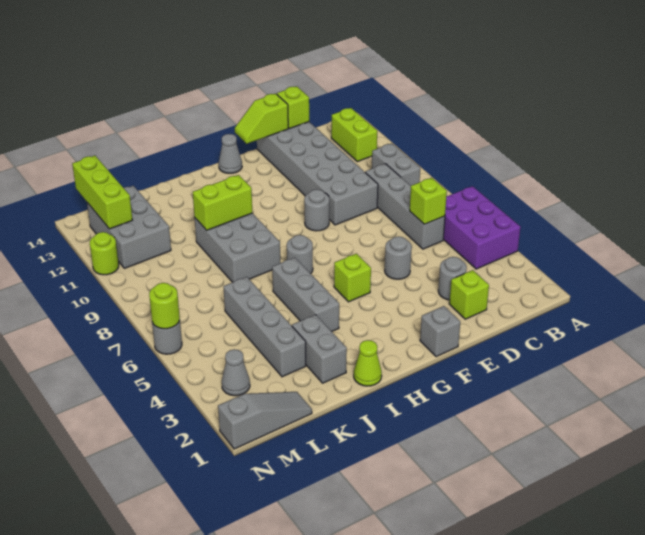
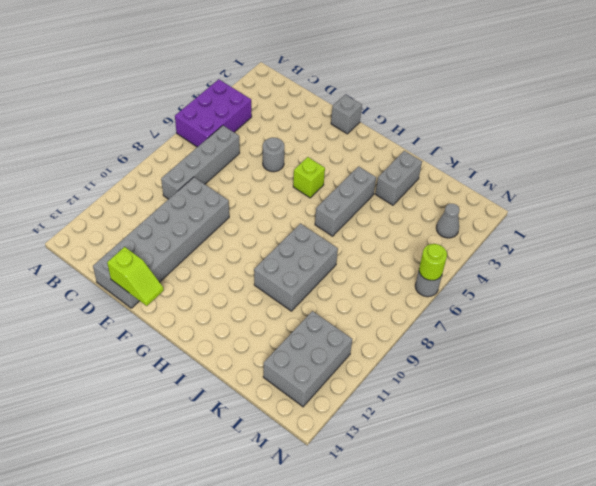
none -> grey brick B9:B10 level 1
none -> lime brick B12:B13 level 1
none -> lime brick D2 level 1

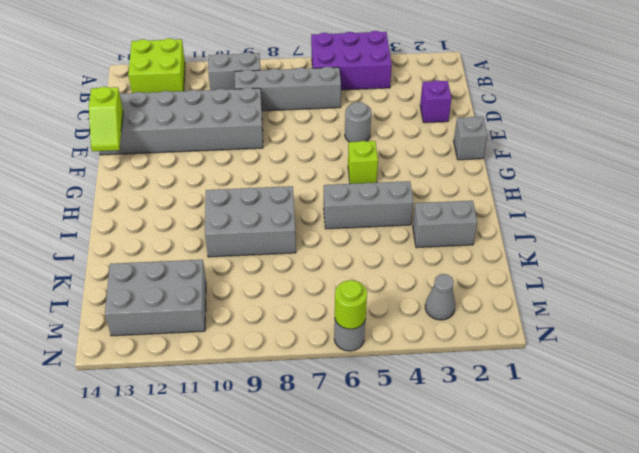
lime brick A12:B13 level 1 -> lime brick B12:B13 level 1
purple brick D2 level 1 -> lime brick D2 level 1
none -> grey round brick D3 level 1
none -> grey round brick F9 level 1
none -> grey cone G14 level 1

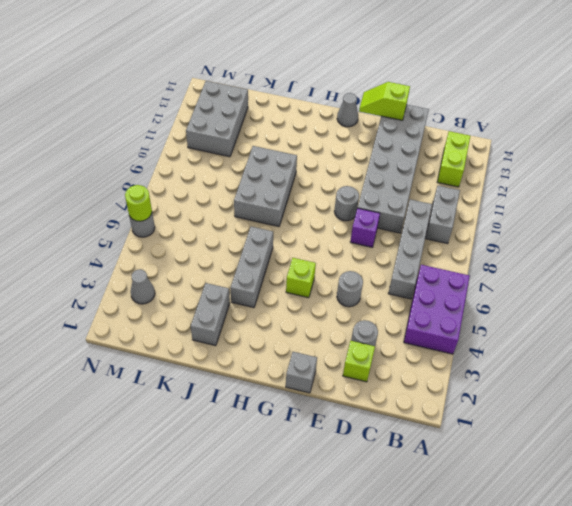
purple brick E8 level 1 -> none
none -> grey round brick H7 level 1
none -> lime cone I1 level 1
none -> grey brick K3:K6 level 1

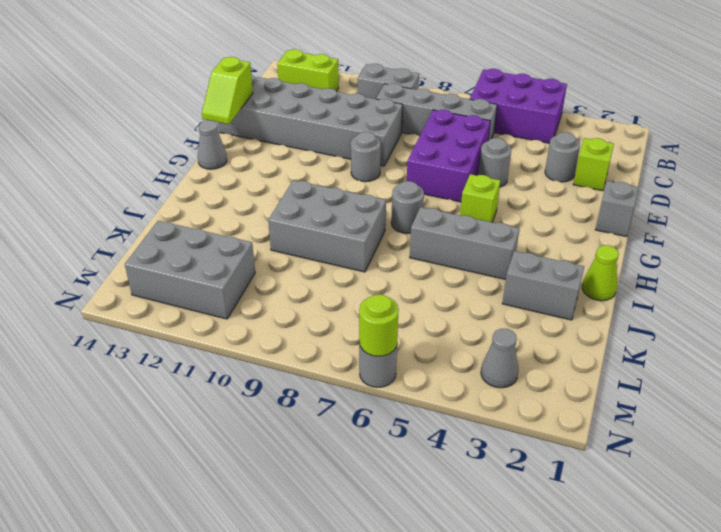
purple brick D6:F7 level 1 -> none
none -> grey brick K3:K6 level 1
none -> grey slope L1:N1 level 1 top N
none -> lime round brick N11 level 1

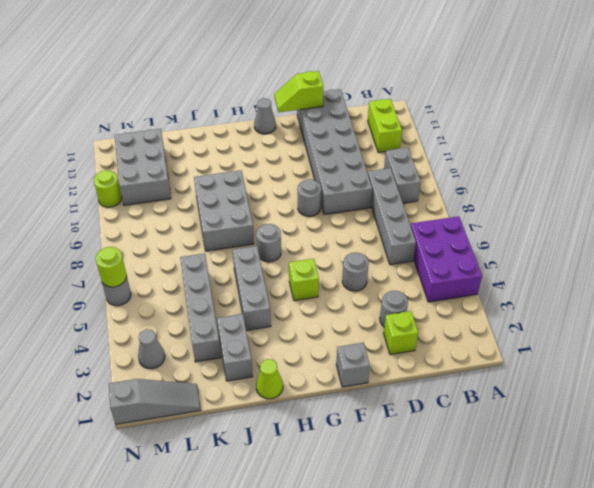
none -> lime brick C6 level 2
none -> lime brick D14 level 2
none -> lime brick I10:J10 level 2

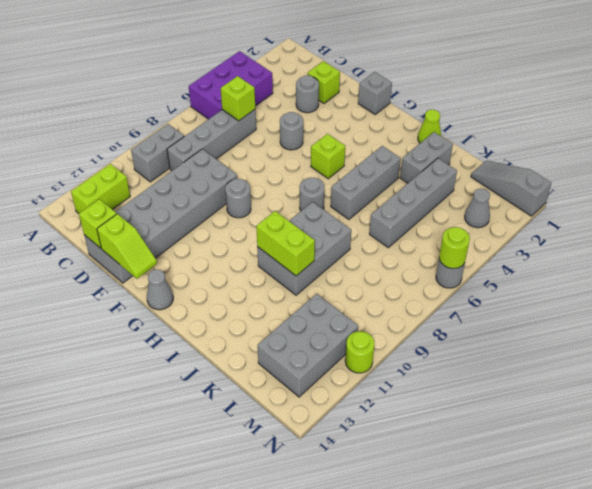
none -> lime brick M12:M14 level 2

